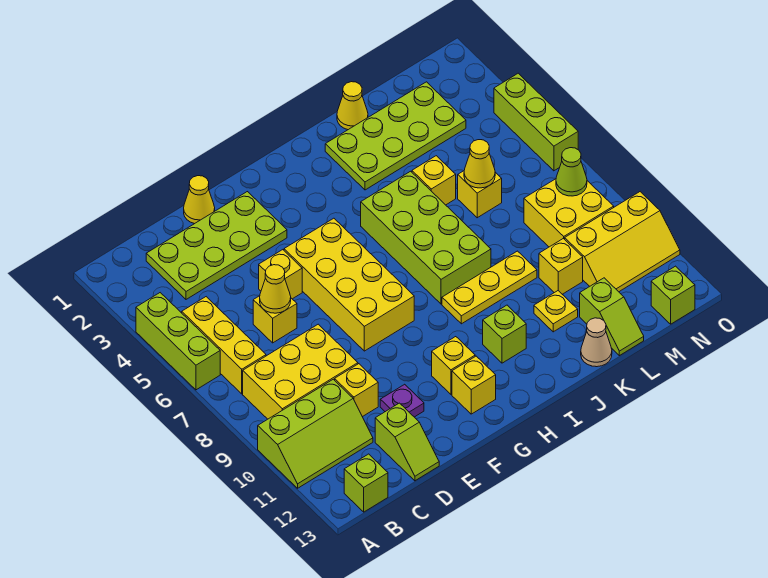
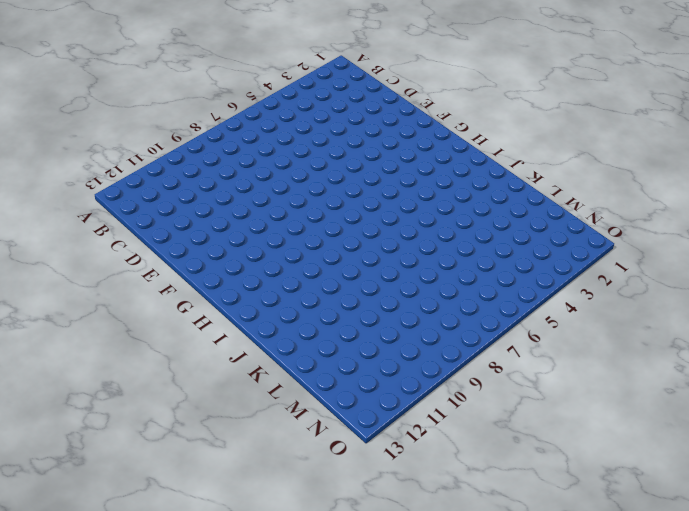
none -> lime brick A4:A6 level 1
none -> lime slope A10:C11 level 1 top 10
none -> yellow brick B5:B7 level 1
none -> yellow brick B8:D9 level 1

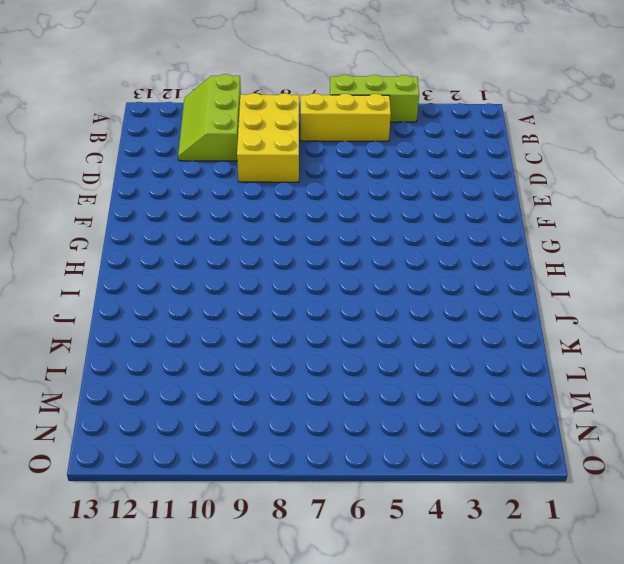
none -> lime brick B13 level 1
none -> lime plate C2:F3 level 1
none -> yellow brick D6 level 1
none -> yellow brick D10 level 1

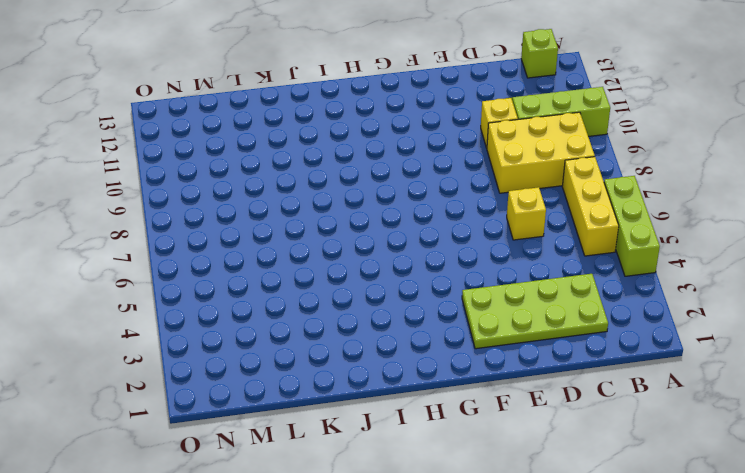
none -> lime slope D12:D13 level 1 top 12
none -> yellow cone E1 level 1
none -> yellow brick E5 level 1
none -> purple plate E11 level 1

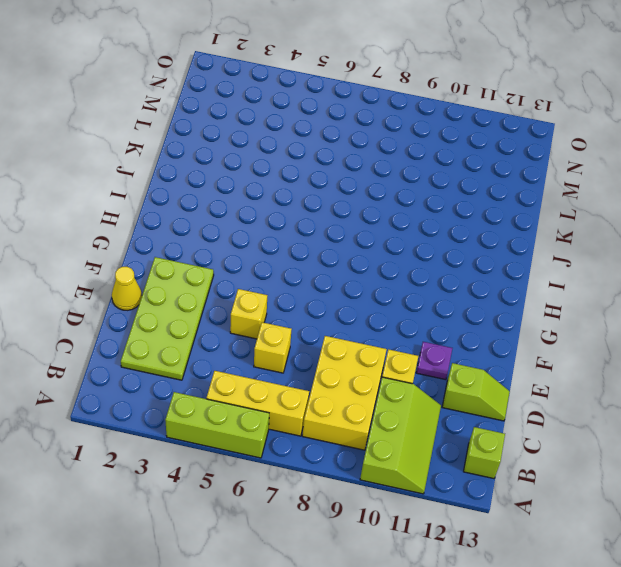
none -> yellow brick F5:G8 level 1
none -> yellow brick G11 level 1
none -> yellow brick G12 level 1
none -> lime brick I5:J8 level 1

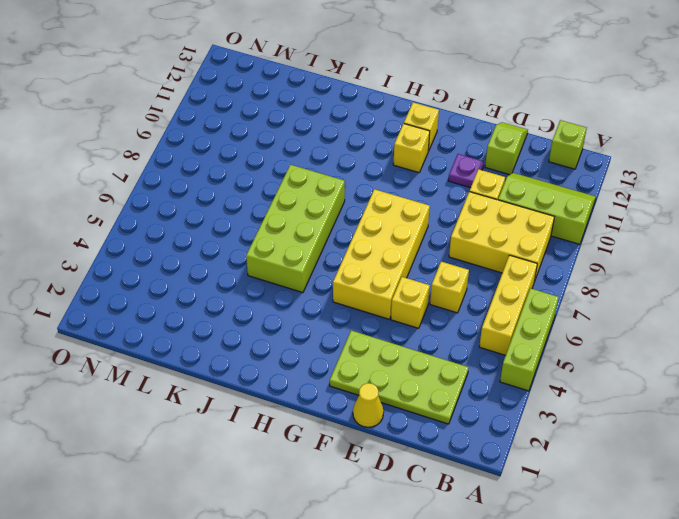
none -> yellow plate I9:K9 level 1
none -> lime brick I11 level 1
none -> lime plate J2:M3 level 1
none -> yellow cone K1 level 1

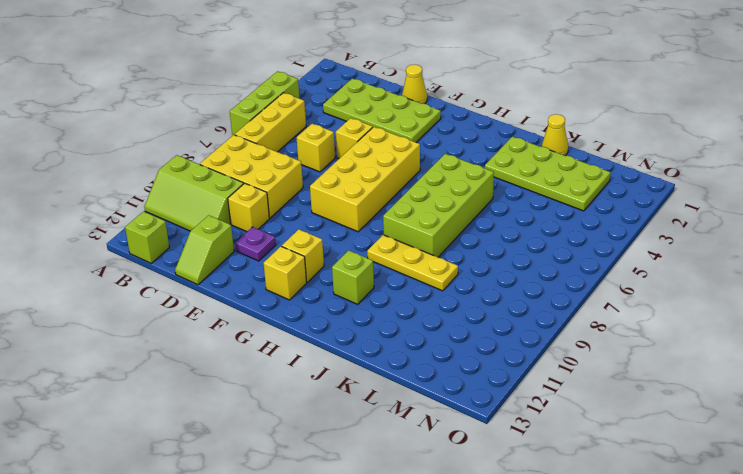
none -> yellow brick K5 level 1
none -> yellow plate K11 level 1
none -> tan cone K13 level 1
none -> yellow brick L6 level 1

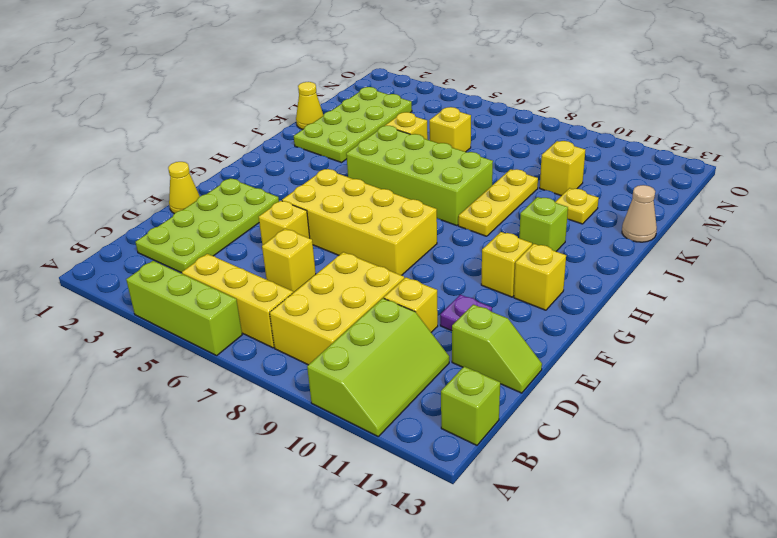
none -> lime slope L12:L13 level 1 top 12
none -> yellow brick M8:N9 level 1
none -> yellow slope M10:O11 level 1 top 10
none -> lime brick N13 level 1

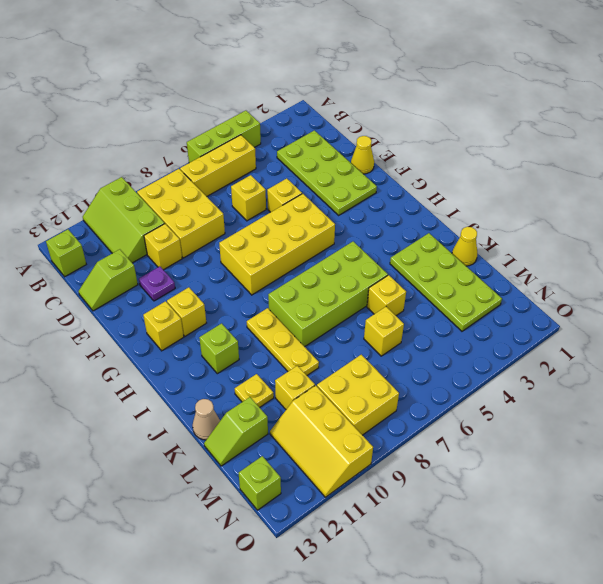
none -> lime brick O4:O6 level 1
none -> yellow cone D6 level 2
none -> yellow cone L6 level 2
none -> lime cone N8 level 2

